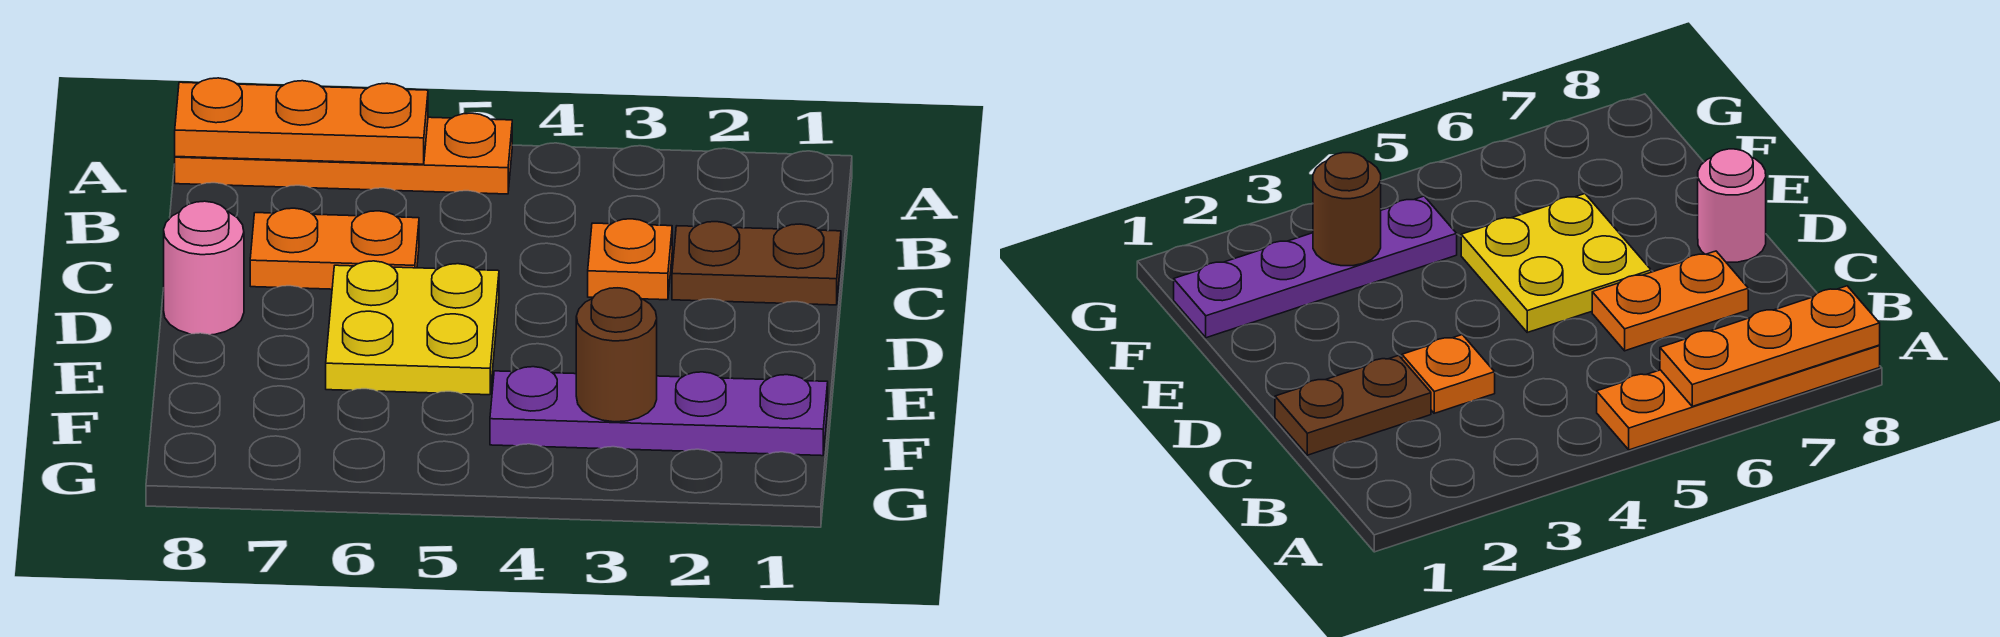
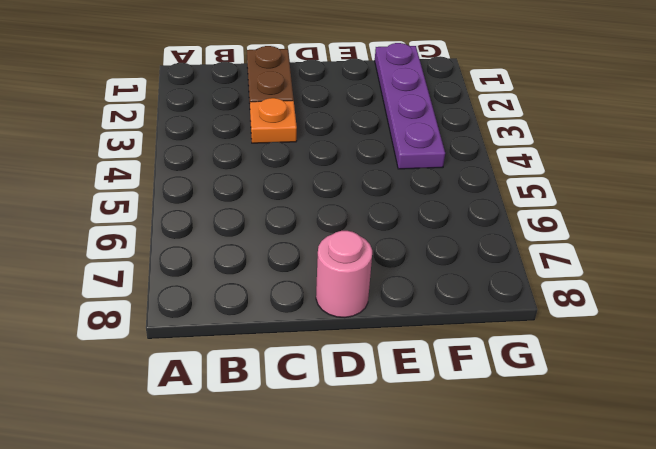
none -> orange plate A5:A8 level 1
none -> orange plate C6:C7 level 1

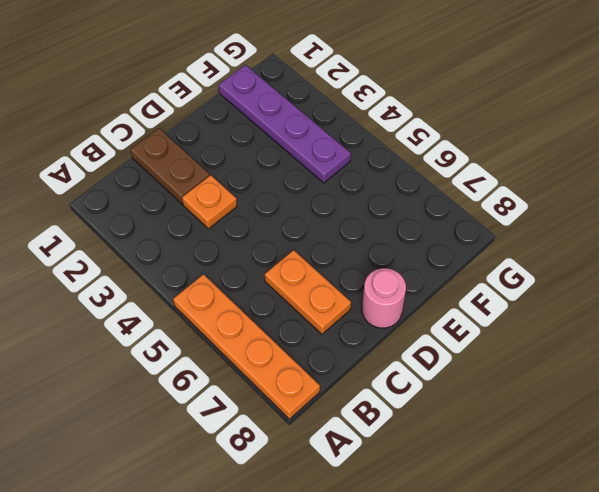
none -> yellow plate D5:E6 level 1
none -> orange plate A6:A8 level 2

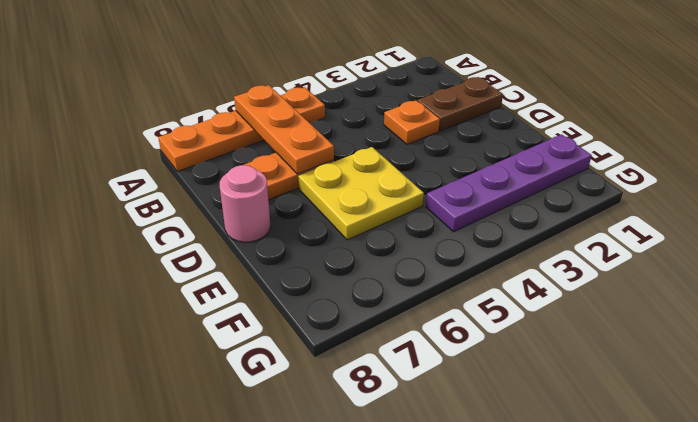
orange plate A6:C6 level 2 -> orange plate A6:A8 level 2
none -> brown round brick F3 level 2

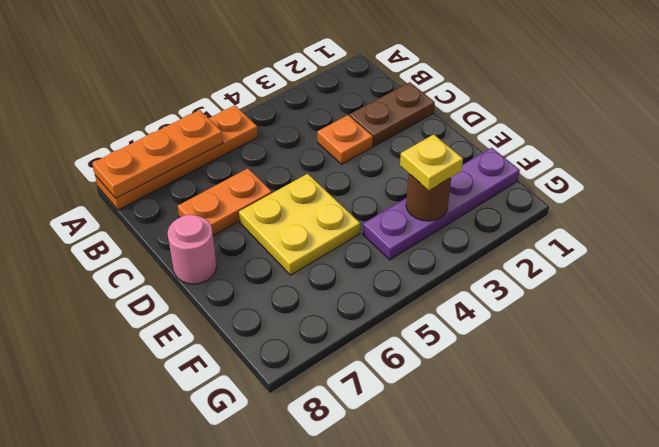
yellow plate F3 level 3 -> none

